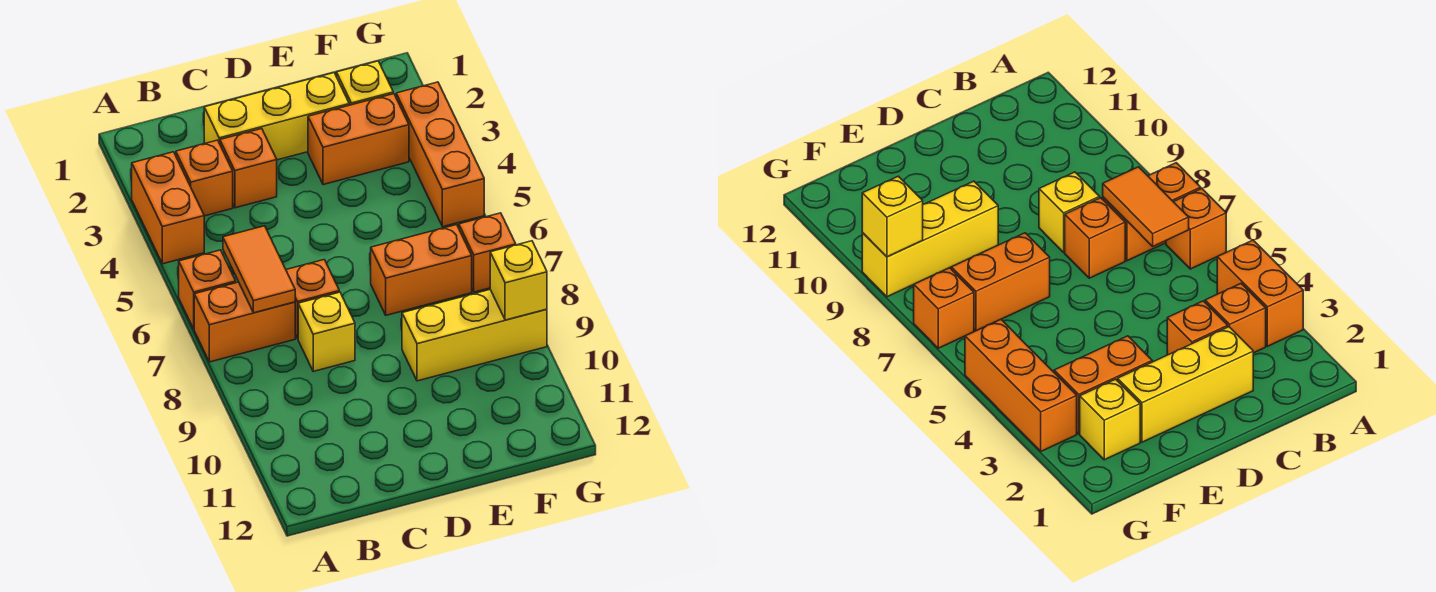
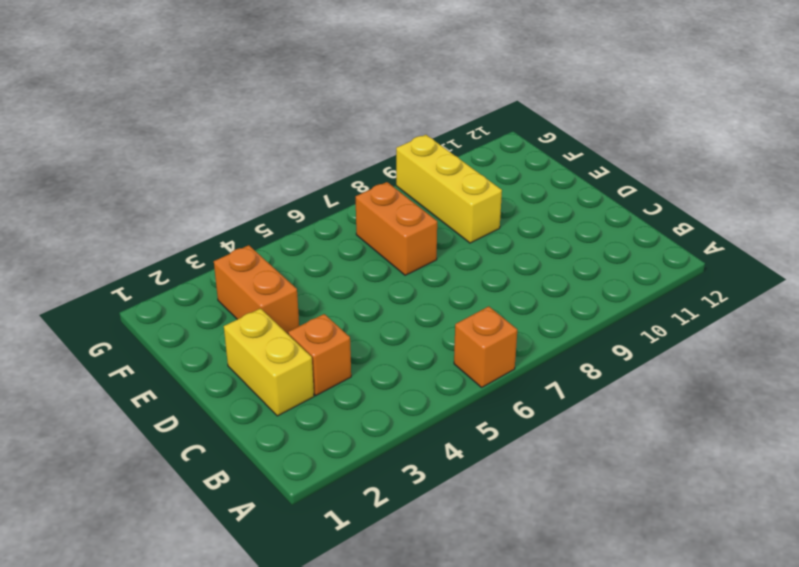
yellow brick C2:D2 level 1 -> yellow brick C2:E2 level 1
none -> orange brick A3:A4 level 1
none -> orange brick A7:B7 level 1
none -> orange brick B3 level 1

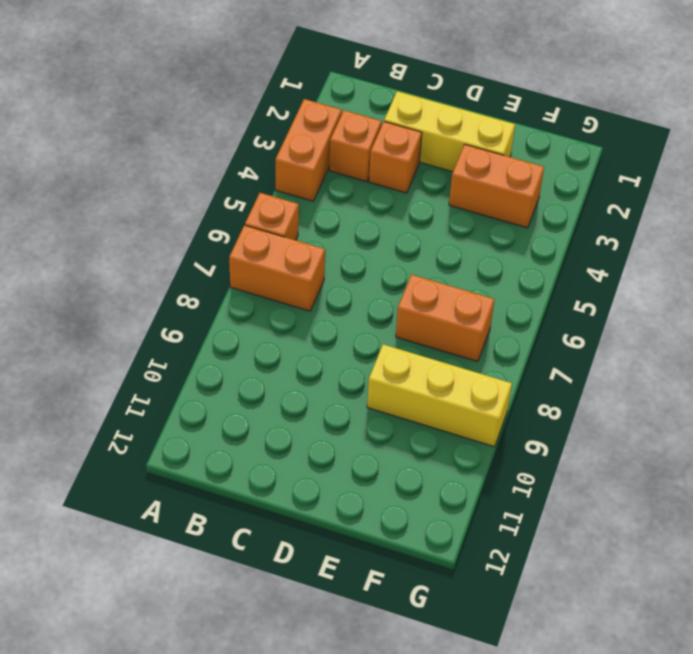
none -> orange brick C7 level 1
none -> yellow brick C8 level 1
none -> yellow brick F2 level 1

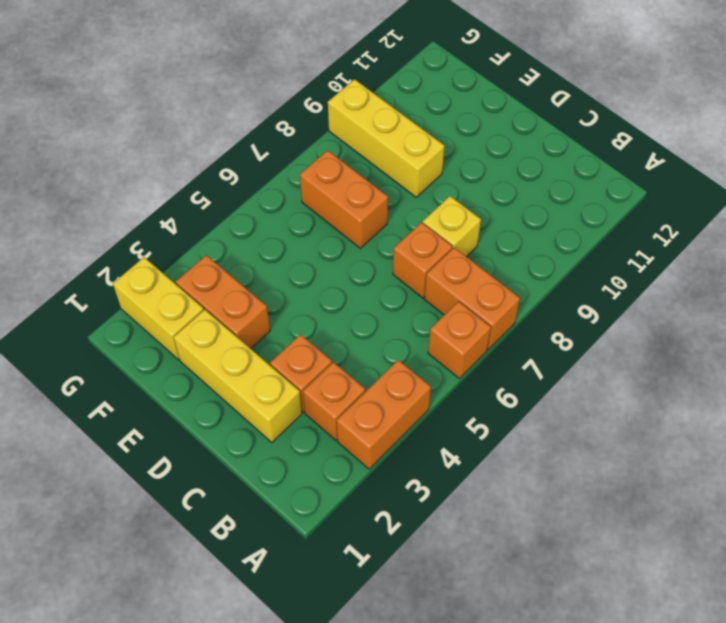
yellow brick F2:G2 level 1 -> yellow brick F2 level 1
none -> orange brick G3:G5 level 1
none -> orange brick G7 level 1
none -> orange tile B6:B7 level 2

